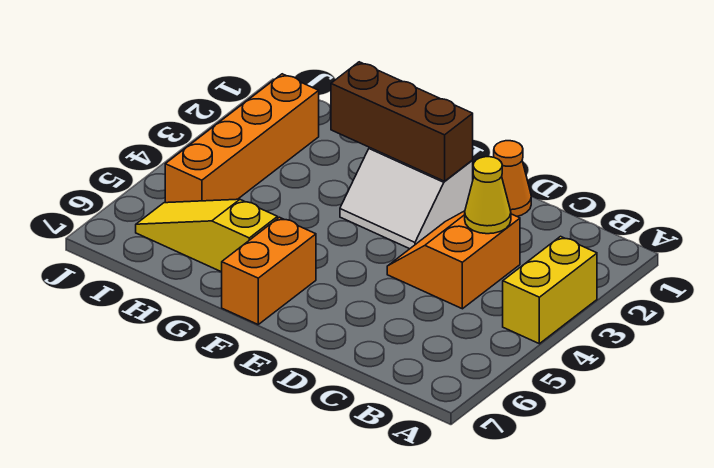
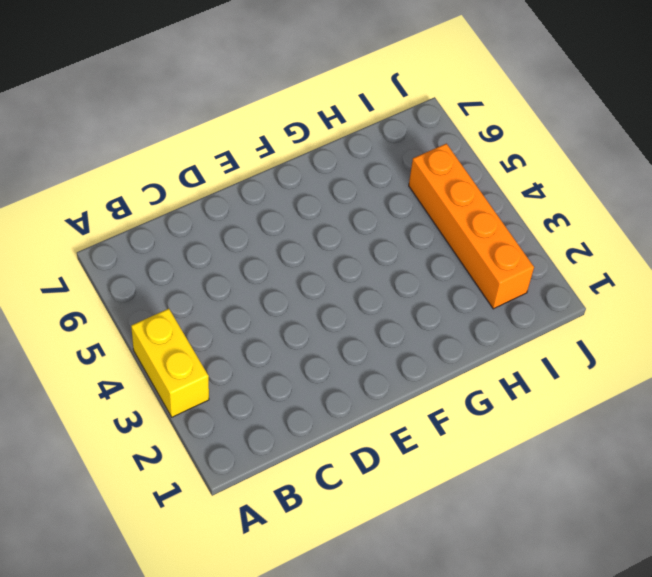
none -> orange slope C3:D4 level 1 top C
none -> orange cone D1 level 1

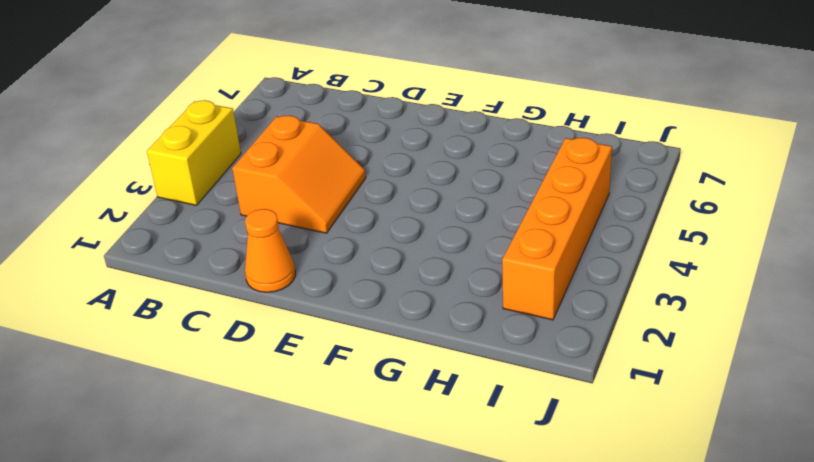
none -> white slope E2:F3 level 1 top 2
none -> orange brick F6:F7 level 1

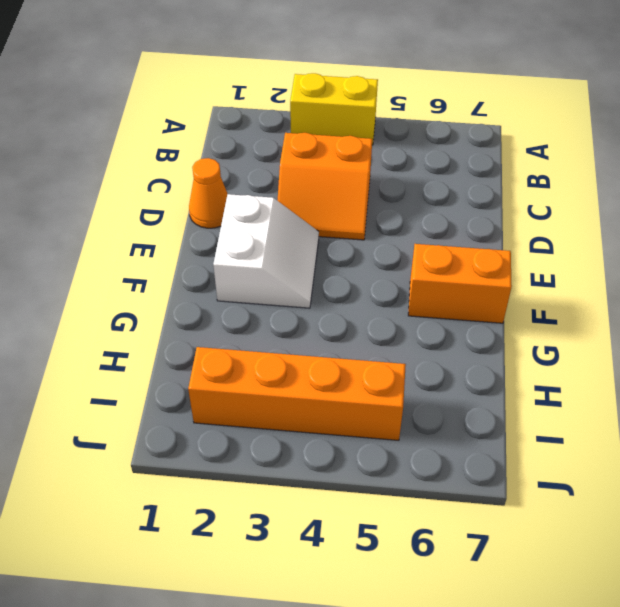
none -> yellow slope G6:I6 level 1 top G
none -> yellow cone C3 level 2

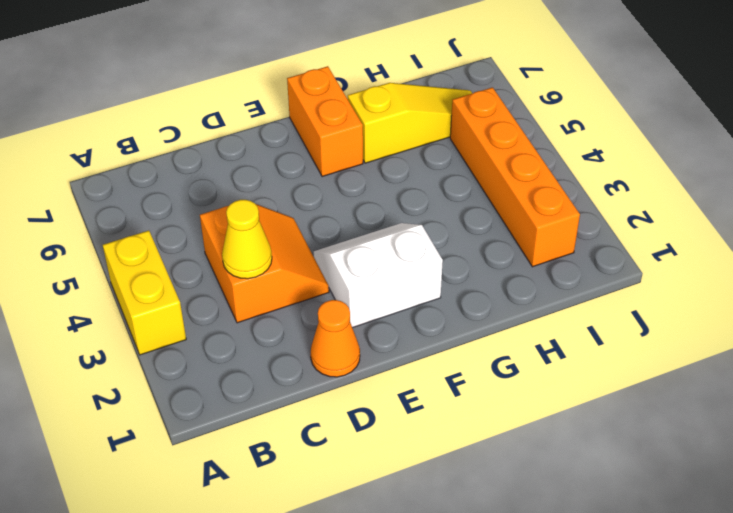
none -> brown brick E2:G2 level 2

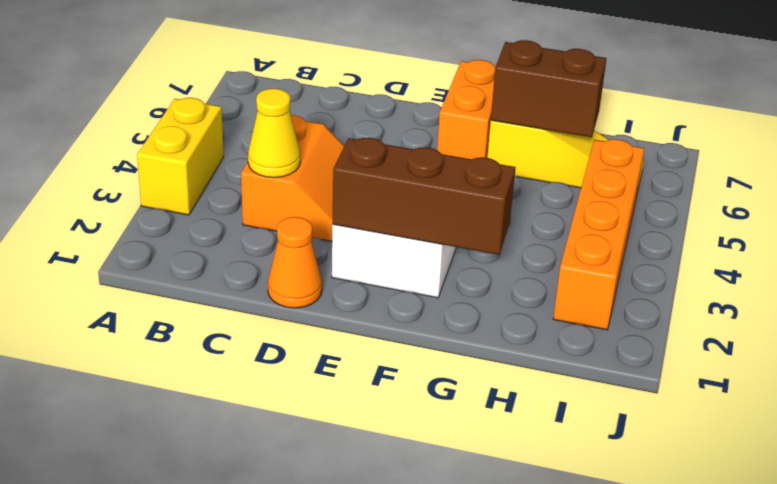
brown brick G6:H6 level 2 -> none

